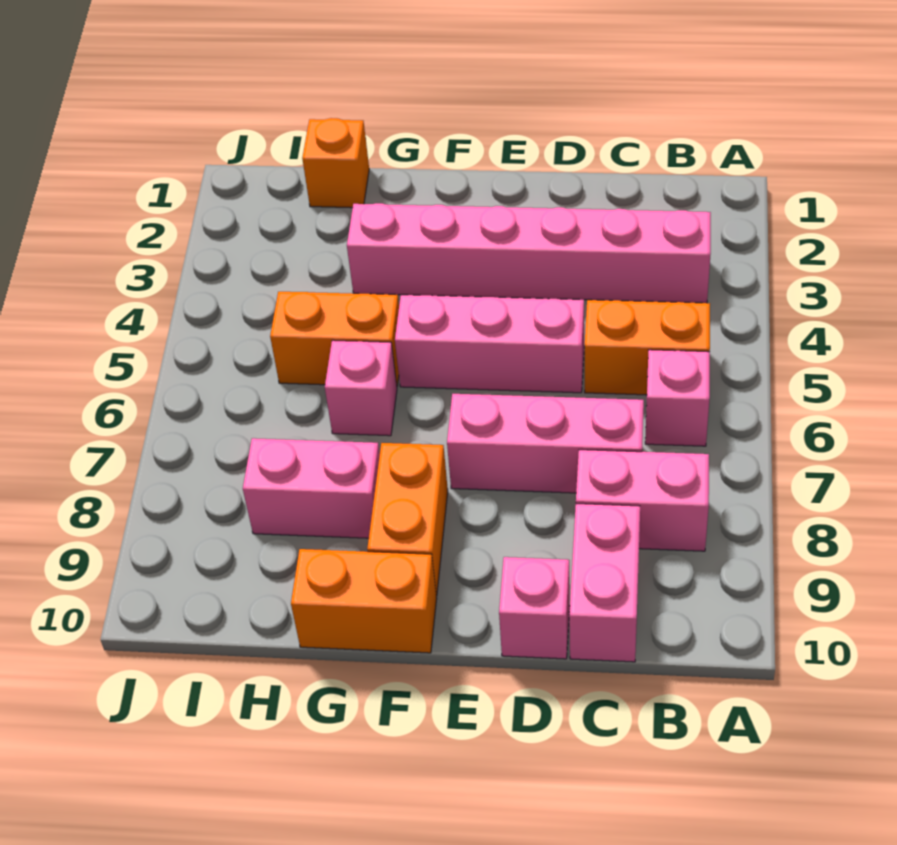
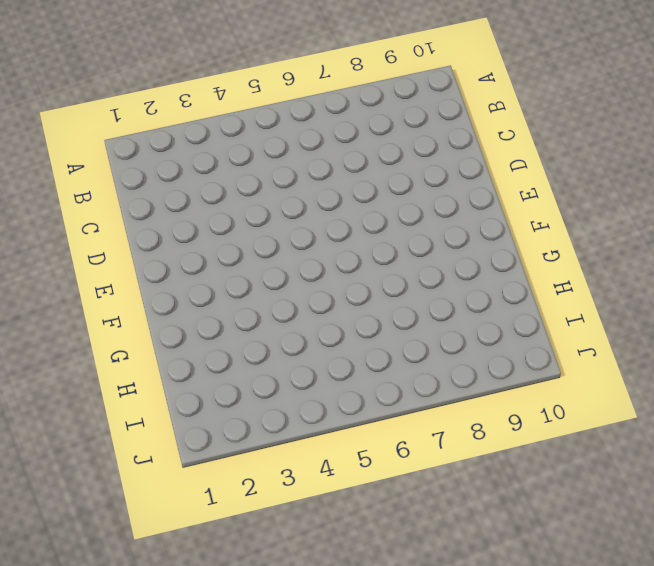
none -> pink brick B3:G3 level 1
none -> orange brick B5:C5 level 1
none -> pink brick B6 level 1

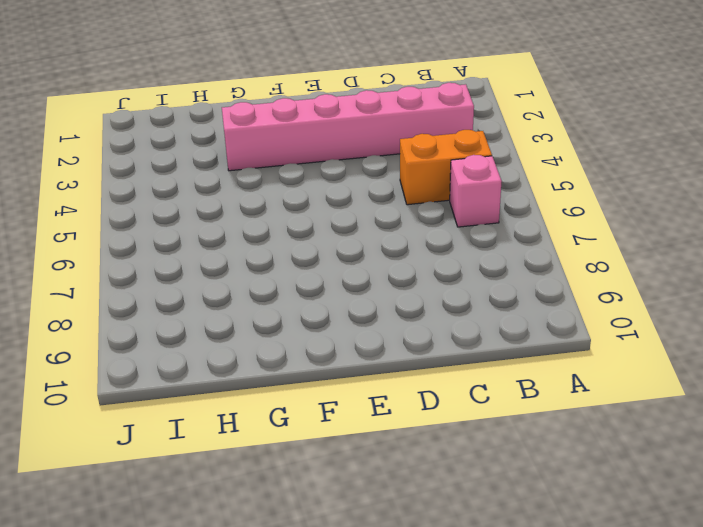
none -> pink brick B8:C8 level 1
none -> pink brick C7:E7 level 1
none -> pink brick C9:C10 level 1

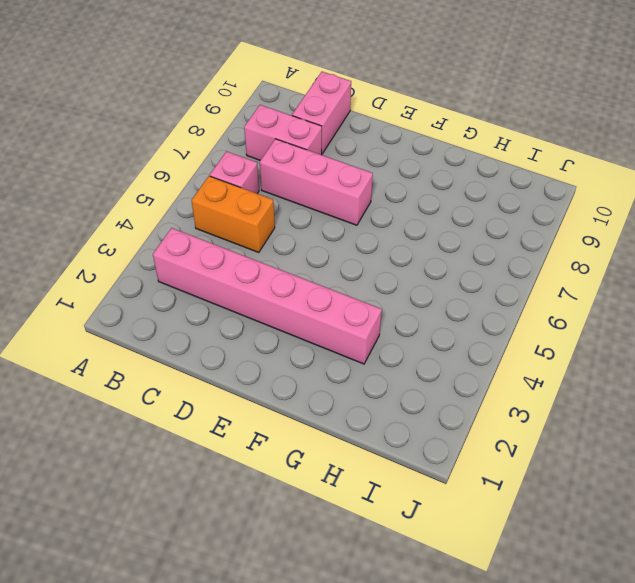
none -> pink brick D5:F5 level 1
none -> pink brick D10 level 1
none -> orange brick F8:F9 level 1

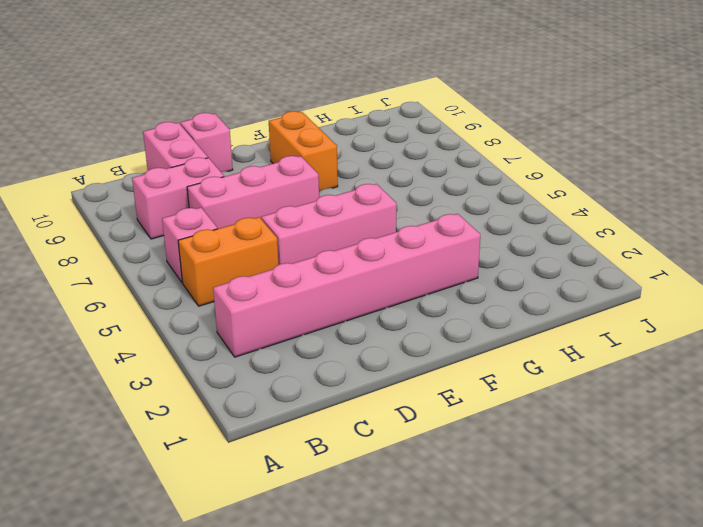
none -> orange brick F10:G10 level 1
none -> orange brick G5:H5 level 1
none -> pink brick G6 level 1

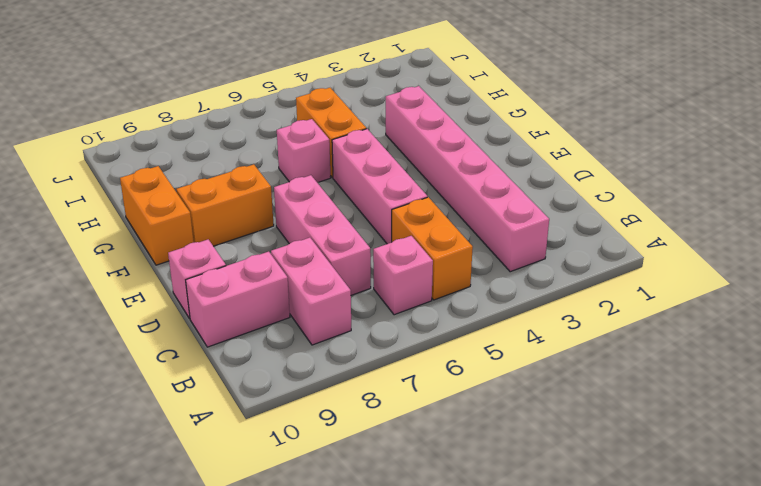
none -> pink brick G8:H8 level 1
none -> orange brick H1 level 1

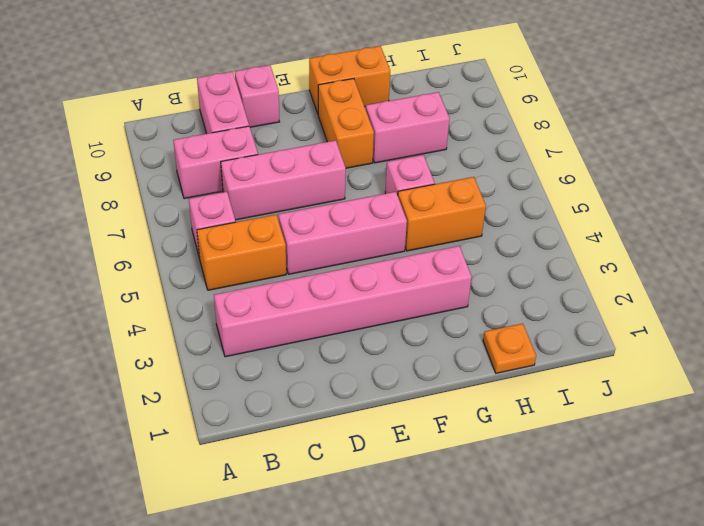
orange plate H1 level 1 -> orange brick H1 level 1

